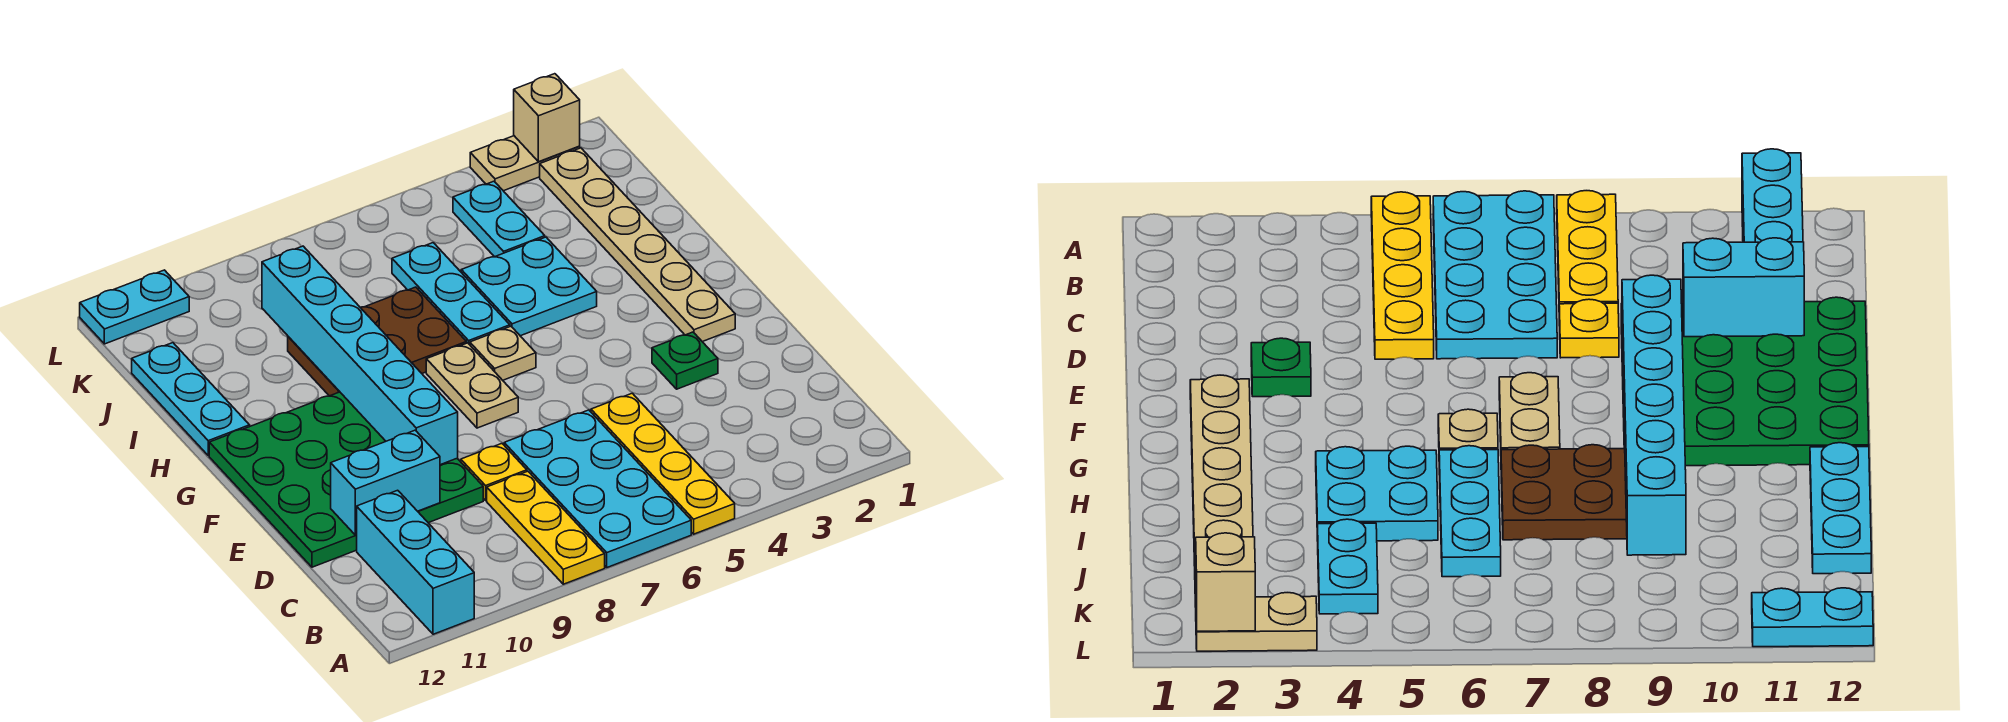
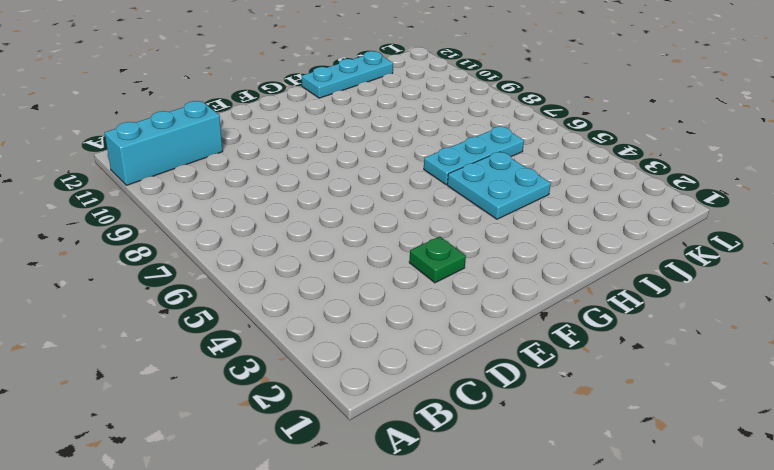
none -> yellow plate A5:D5 level 1
none -> cyan plate A6:D7 level 1
none -> yellow plate A8:C8 level 1

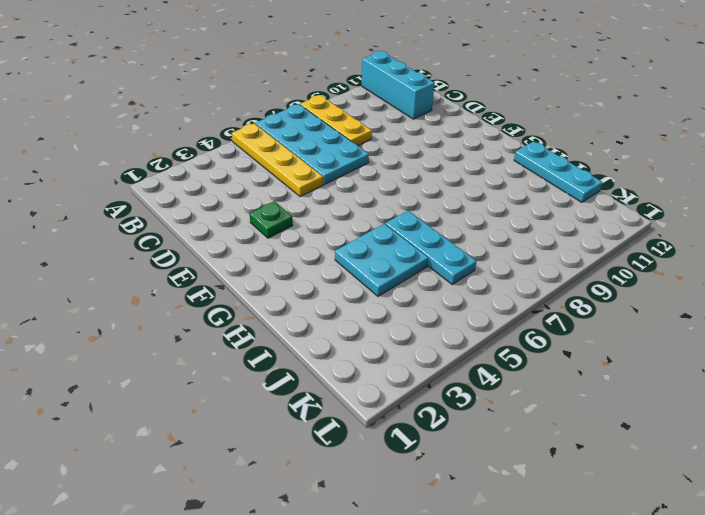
none -> yellow plate D8 level 1
none -> green plate D9:G12 level 1
none -> tan plate F2:K2 level 1

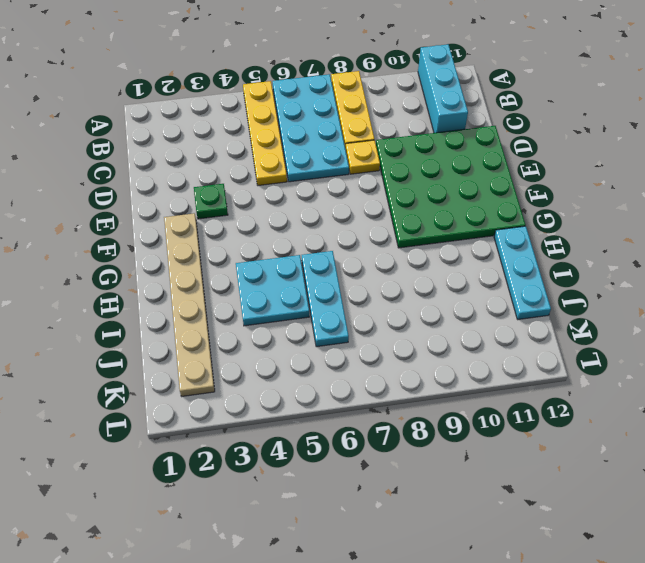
none -> tan plate F7:G7 level 1
none -> tan plate G6 level 1
none -> brown plate H7:I9 level 1

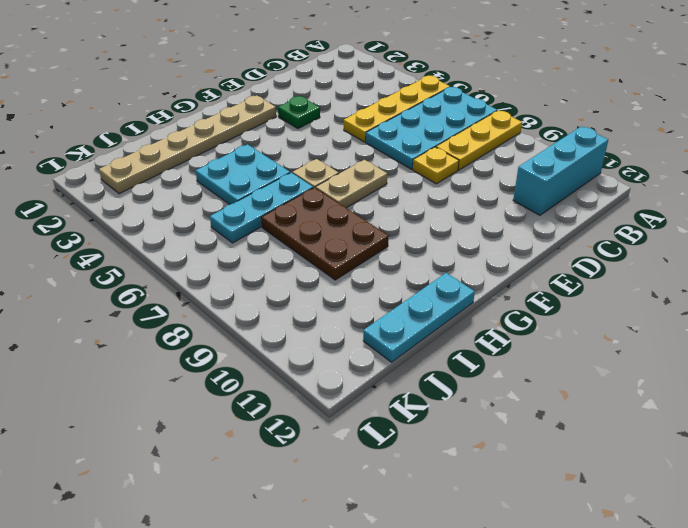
none -> green plate D9:G12 level 1
none -> cyan plate J4:K4 level 1
none -> tan plate L2:L3 level 1

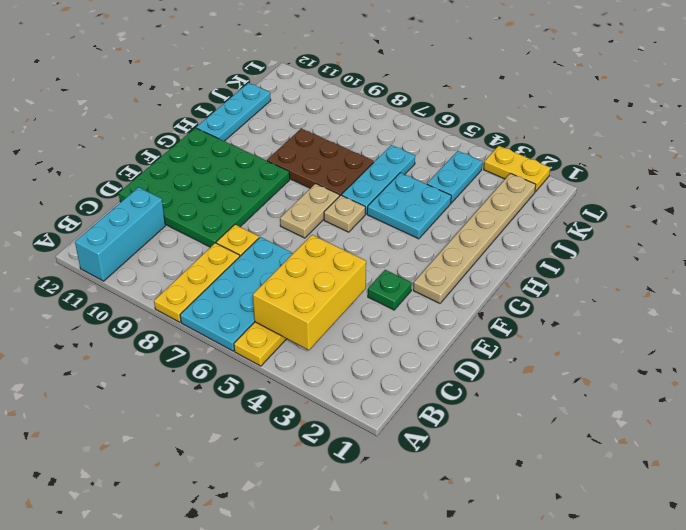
yellow brick B4:D5 level 2 -> none
yellow plate L2:L3 level 1 -> tan plate L2:L3 level 1
none -> cyan plate L11:L12 level 1
none -> cyan brick D10:D11 level 2
none -> cyan brick E9:J9 level 2

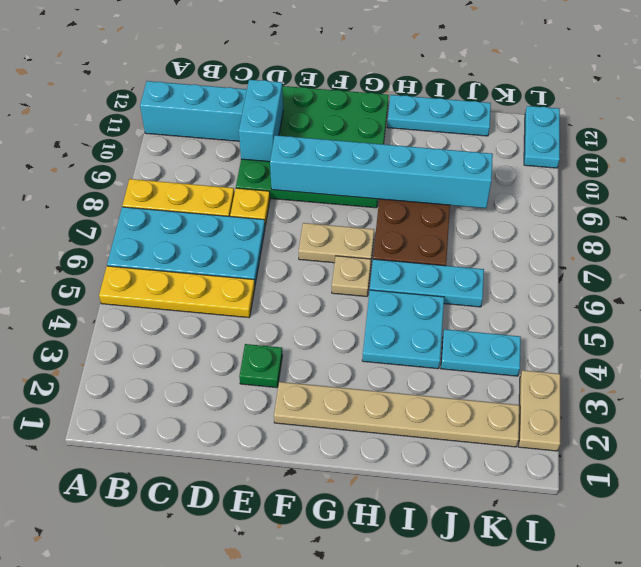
none -> tan brick L2 level 2

